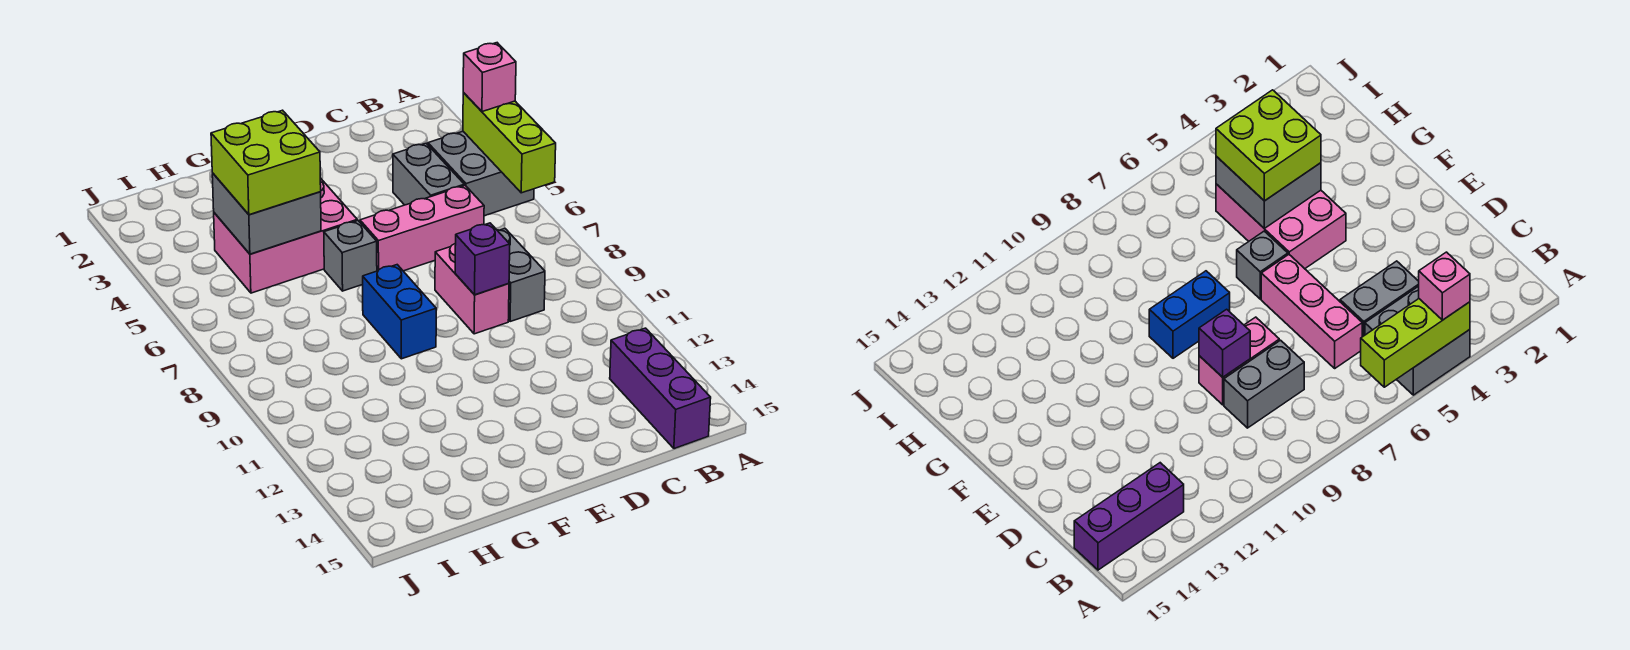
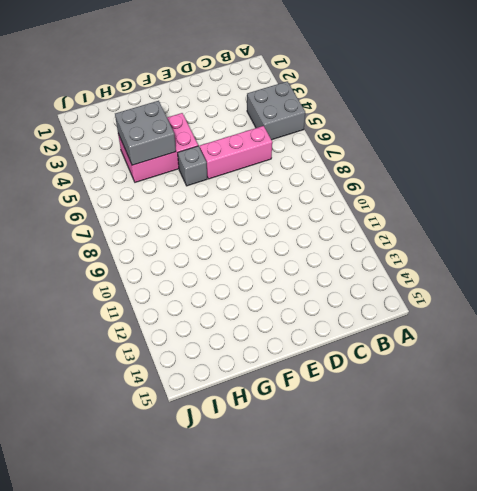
none -> purple brick B13:B15 level 1
none -> grey brick C4:C5 level 1
none -> grey brick C8:C9 level 1

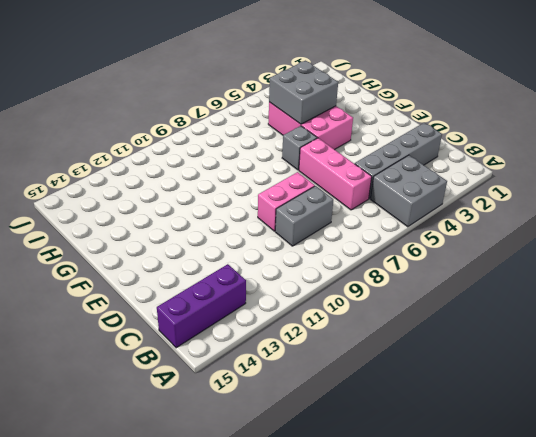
grey brick C2:C5 level 1 -> grey brick C4:C5 level 1
none -> blue brick F8:F9 level 1
none -> lime brick A4:A6 level 2
none -> purple brick D9 level 2

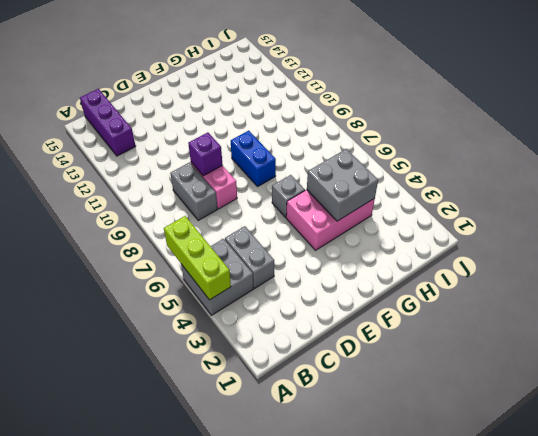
none -> pink brick C6:E6 level 1
none -> pink brick A4 level 3
none -> lime brick G4:H5 level 3

